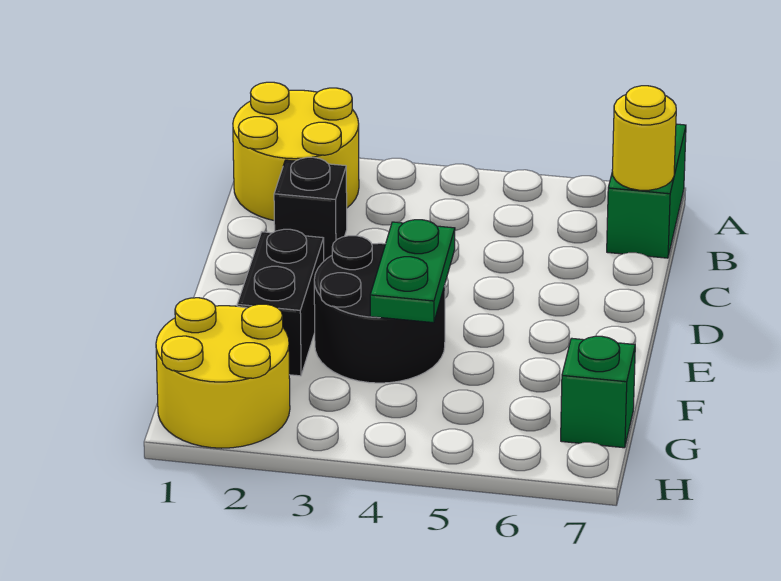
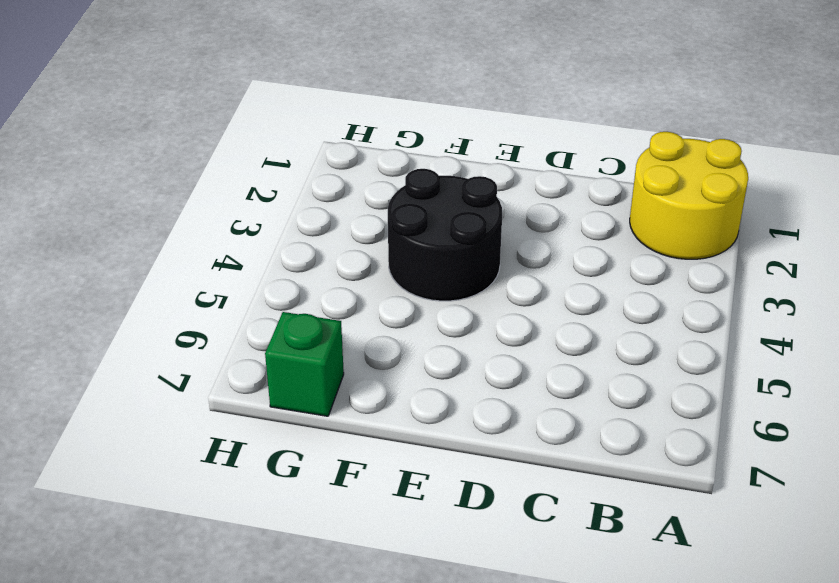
none -> green brick A7:B7 level 1
none -> black brick C2 level 1

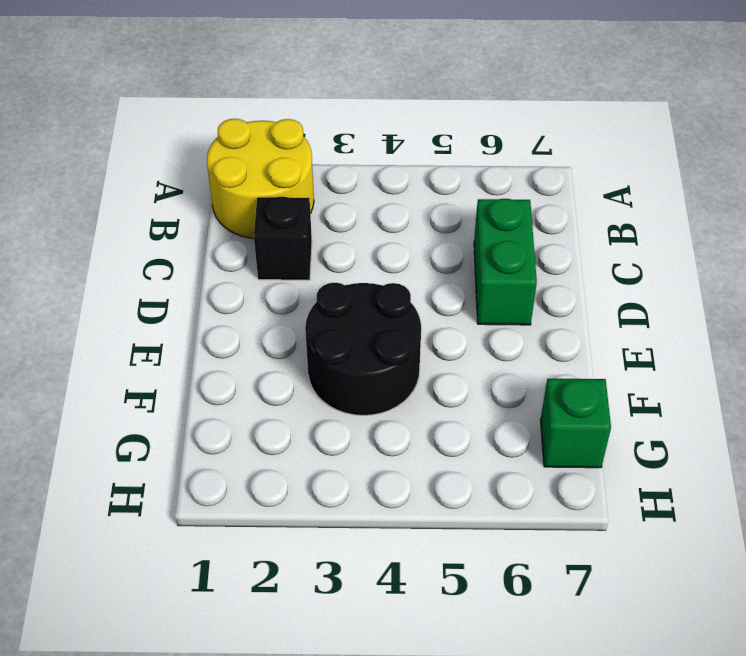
green brick C6:D6 level 1 -> green brick A7:B7 level 1
none -> black brick E2:F2 level 1
none -> yellow round brick G1:H2 level 1

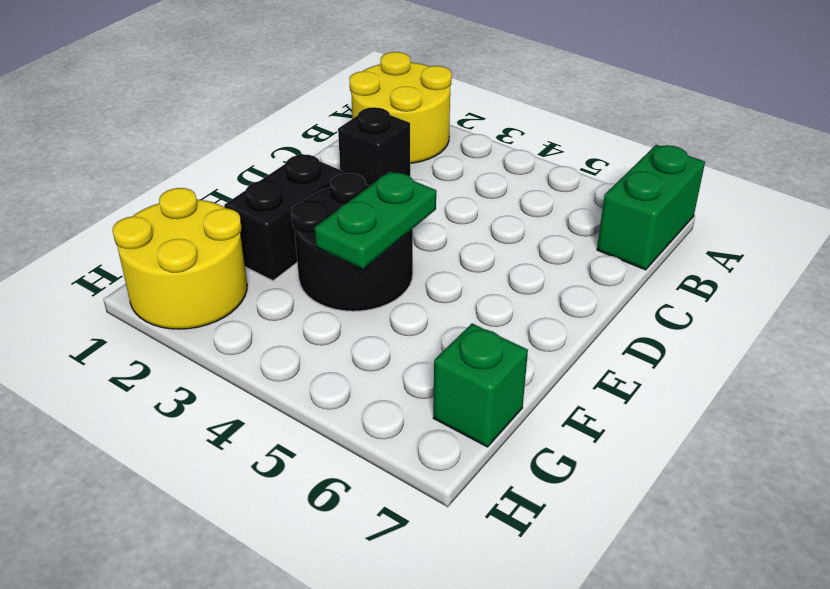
none -> yellow round brick B7 level 2

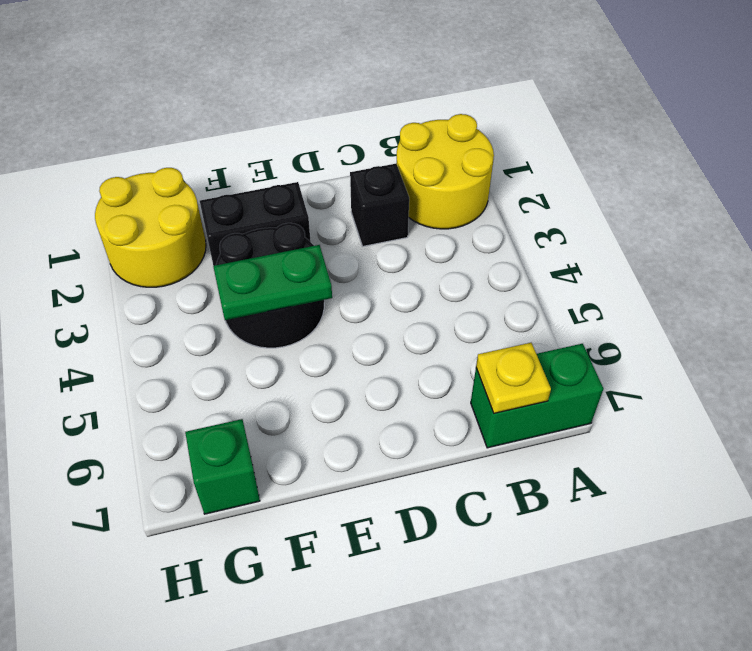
yellow plate B7 level 2 -> yellow round brick B7 level 2

